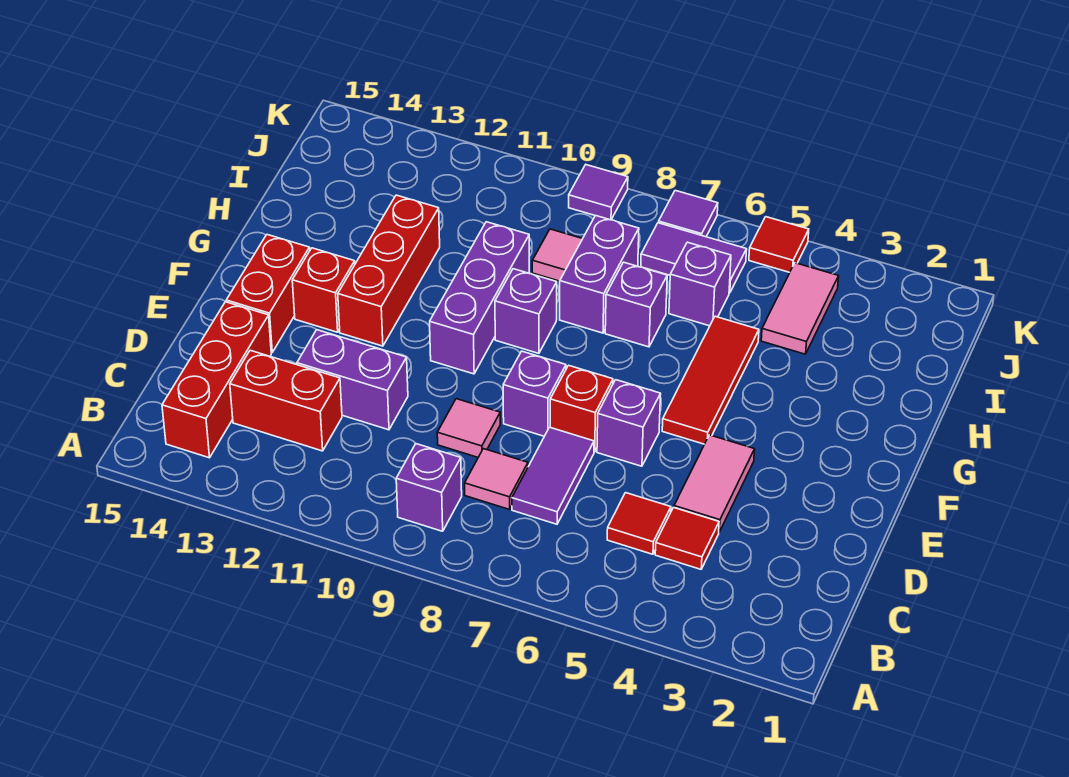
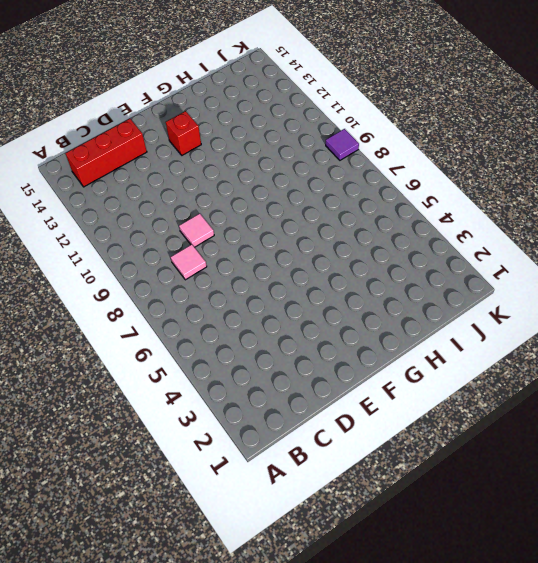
none -> purple brick B9 level 1
none -> red tile C4 level 1
none -> red tile C5 level 1

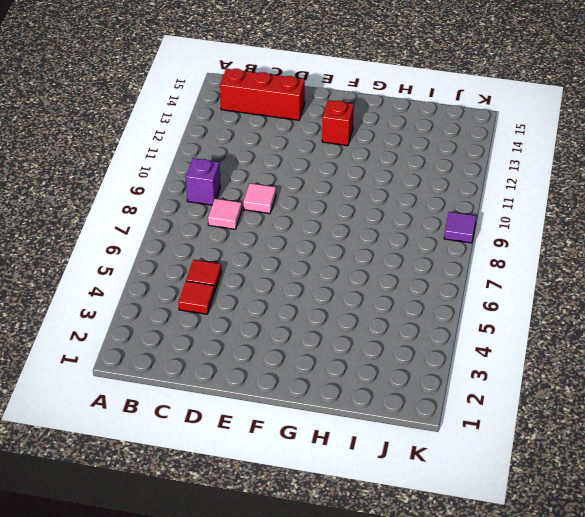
none -> purple tile C7:D7 level 1
none -> red brick C12:C13 level 1
none -> pink tile D4:E4 level 1

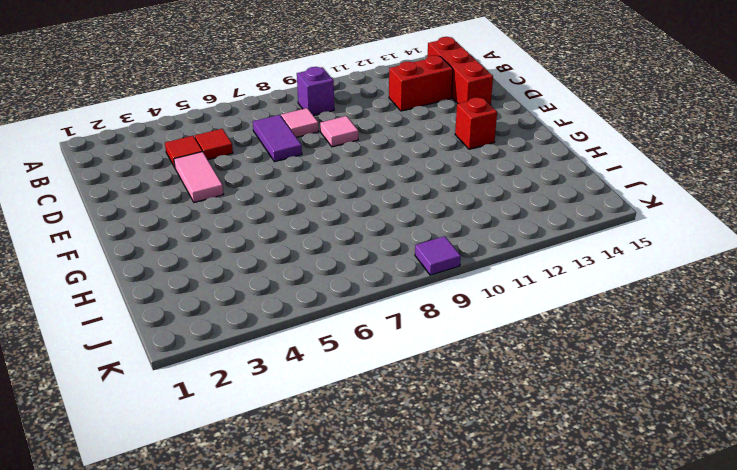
none -> purple brick D11:D12 level 1
none -> purple brick E6 level 1
none -> red brick E7 level 1

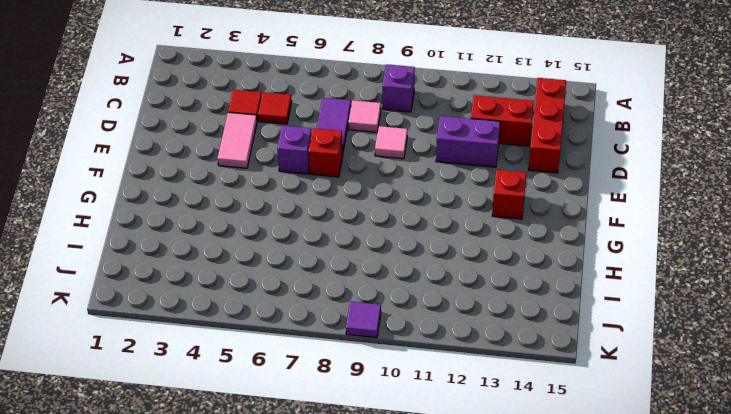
none -> purple brick E8 level 1
none -> red brick E14:F14 level 1
none -> red tile F5:H5 level 1

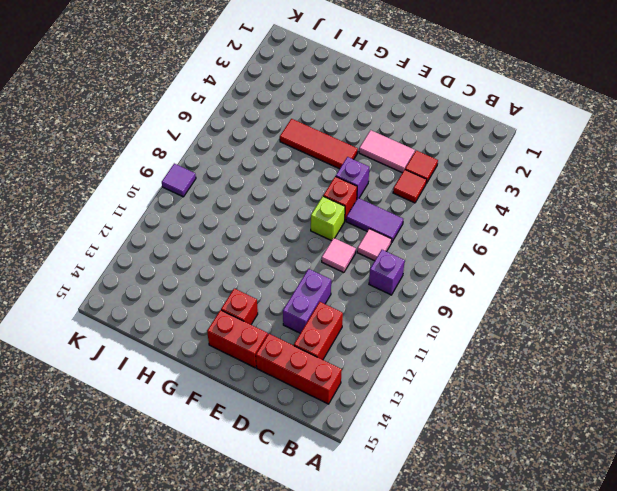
lime brick E8 level 1 -> purple brick E8 level 1
none -> purple brick F10:H10 level 1
none -> red brick F12:H12 level 1
none -> purple brick G9 level 1

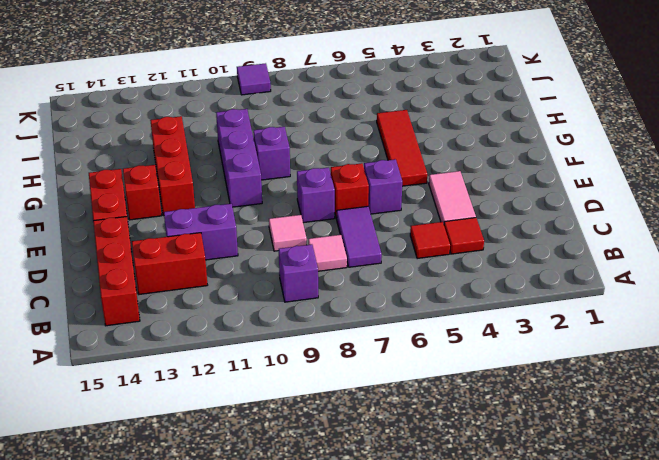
none -> purple brick H7 level 1
none -> purple brick H8:I8 level 1
none -> pink tile I4:J4 level 1

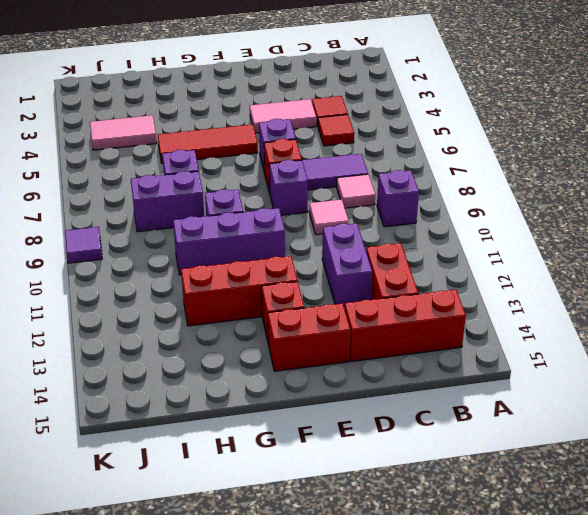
none -> purple brick I6 level 1
none -> pink tile I9 level 1
none -> purple tile J6:J7 level 1

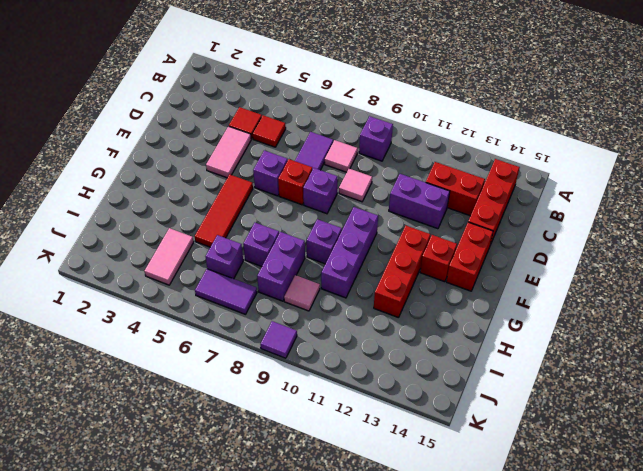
none -> red tile K5 level 1
none -> purple tile K7 level 1

